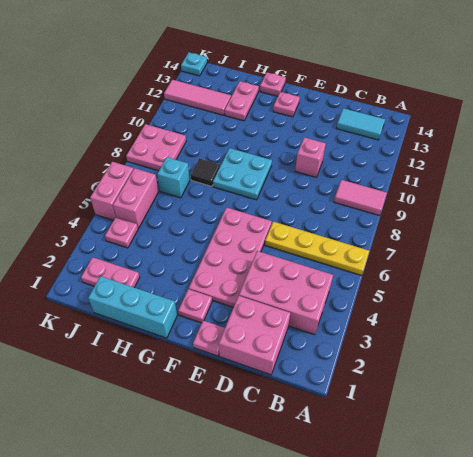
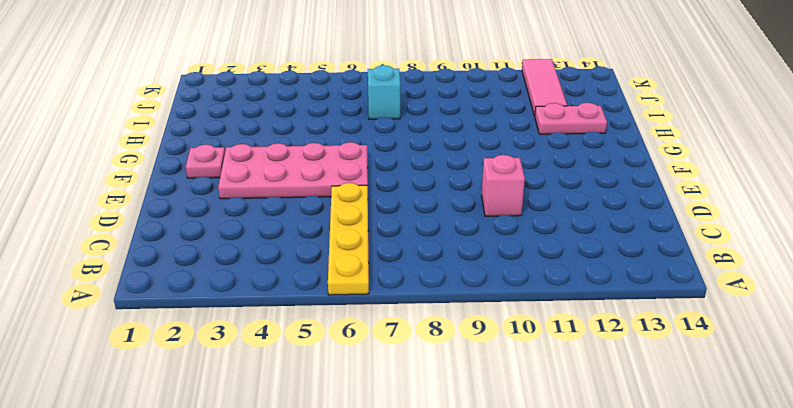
none -> pink tile A9:B9 level 1
none -> pink brick B3:D4 level 1
none -> cyan tile B13:C13 level 1

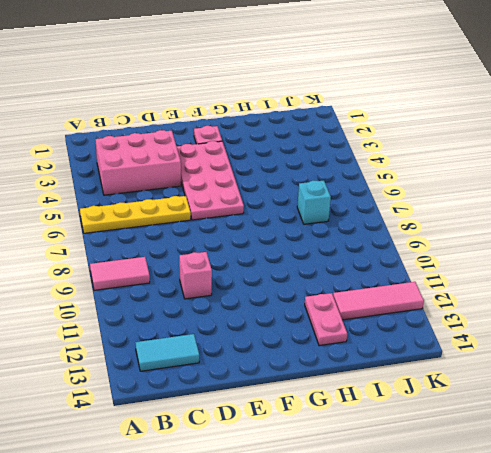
none -> pink brick C1:D2 level 1
none -> pink plate E1 level 1
none -> cyan plate F8:G9 level 1

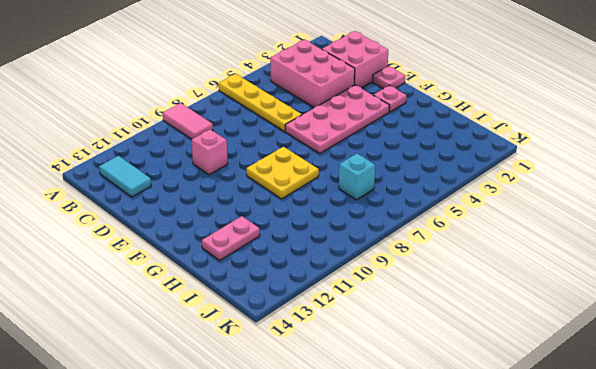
yellow plate F8:G9 level 1 -> cyan plate F8:G9 level 1
none -> pink plate F13 level 1
none -> cyan brick G1:I1 level 1
none -> pink plate G14 level 1

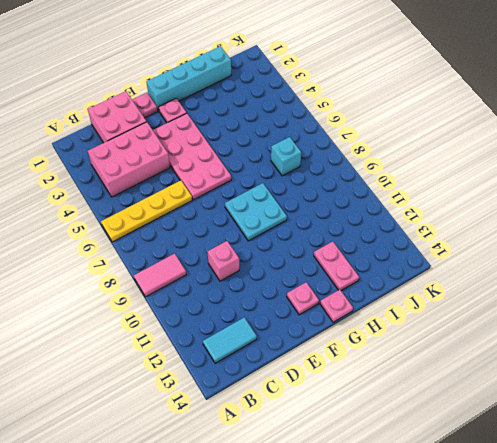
cyan brick F1:I1 level 1 -> cyan brick G1:I1 level 1
none -> black tile H8 level 1
none -> pink plate I2:J2 level 1
none -> pink tile I12:K12 level 1

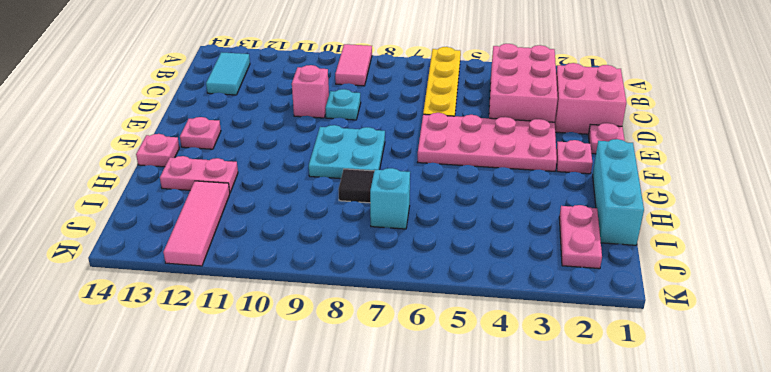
cyan plate D9 level 1 -> cyan plate K14 level 1
none -> pink plate J4 level 1
none -> pink brick J5:J6 level 1
none -> pink plate J8:K9 level 1

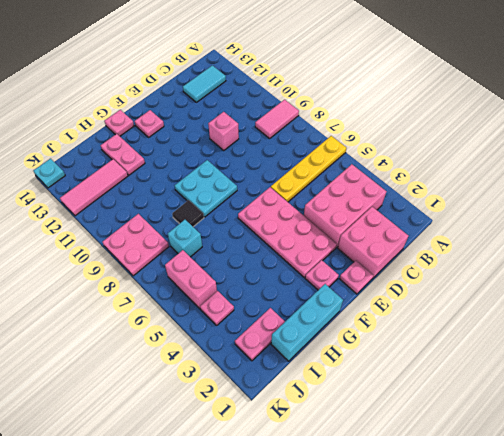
none -> pink brick K5:K6 level 1

